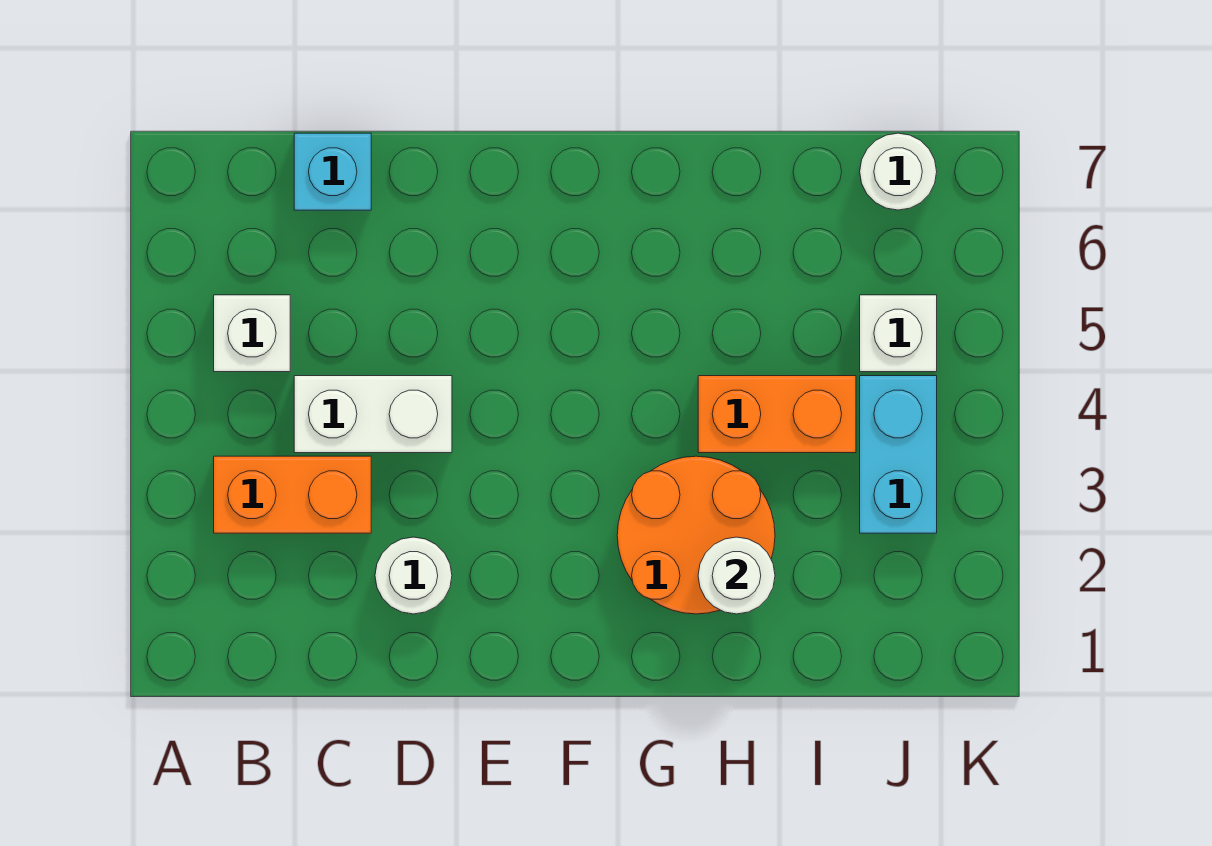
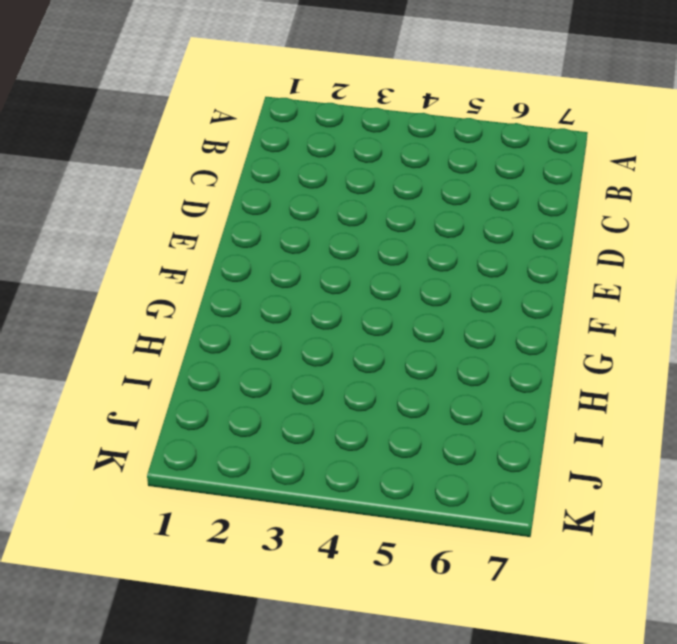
none -> orange brick B3:C3 level 1
none -> white brick B5 level 1

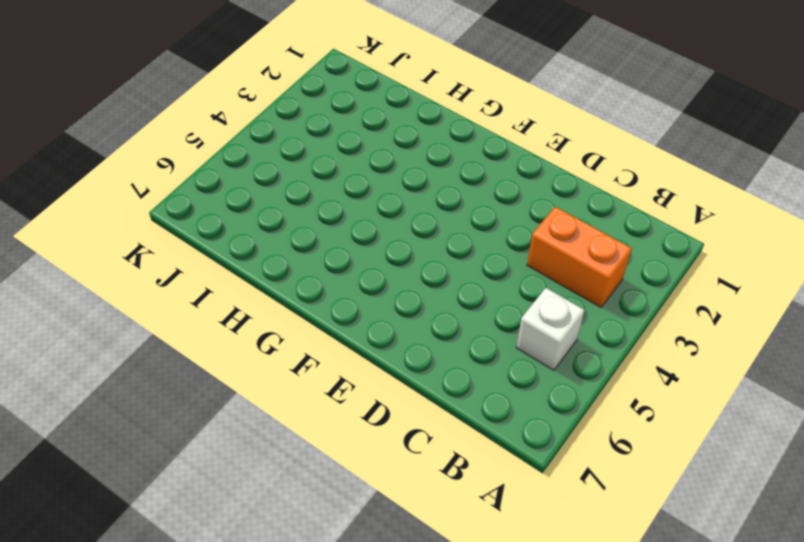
none -> white brick C4:D4 level 1
none -> cyan brick C7 level 1

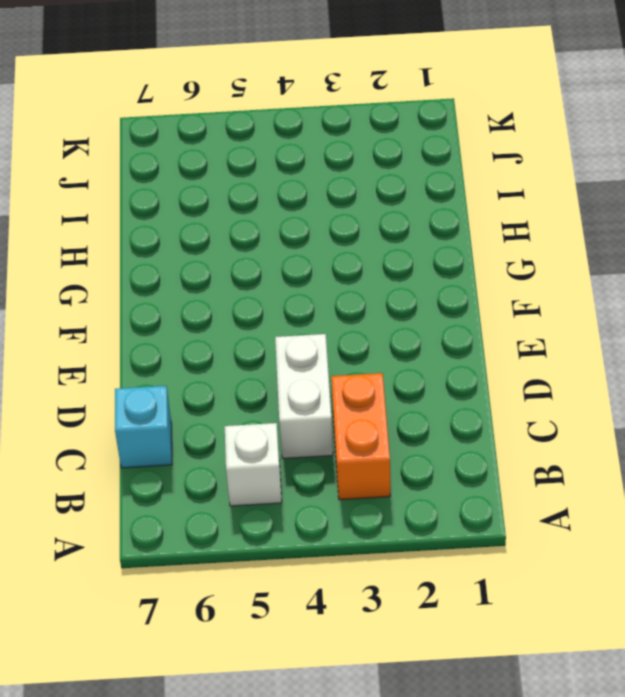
none -> white round brick D2 level 1
none -> orange round brick G2:H3 level 1

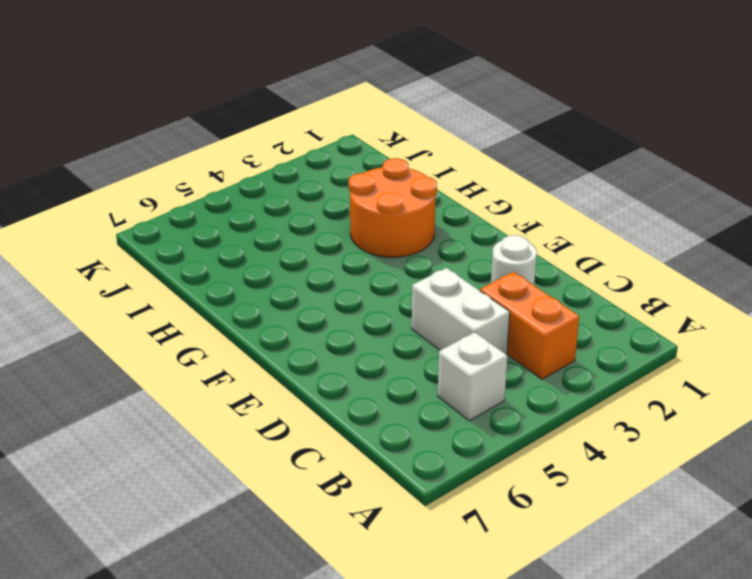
none -> cyan brick C7 level 1
none -> orange brick H4:I4 level 1

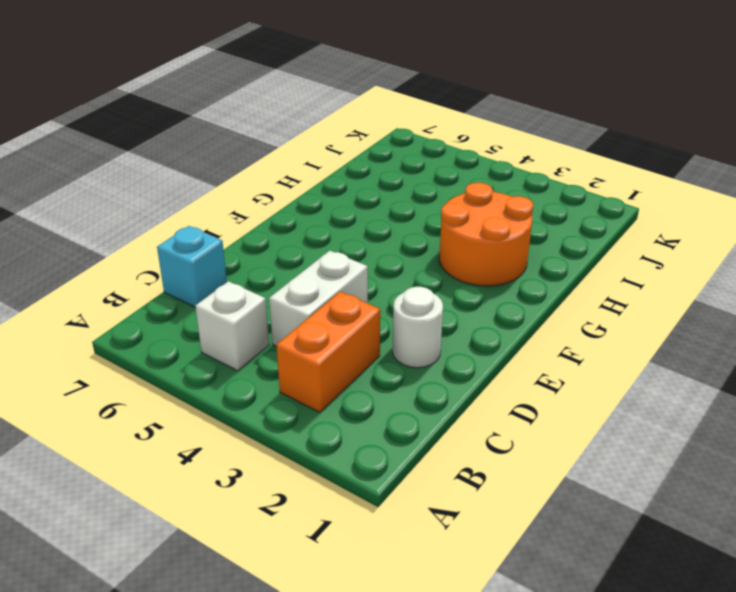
none -> orange brick H4:I4 level 1
none -> cyan brick J3:J4 level 1

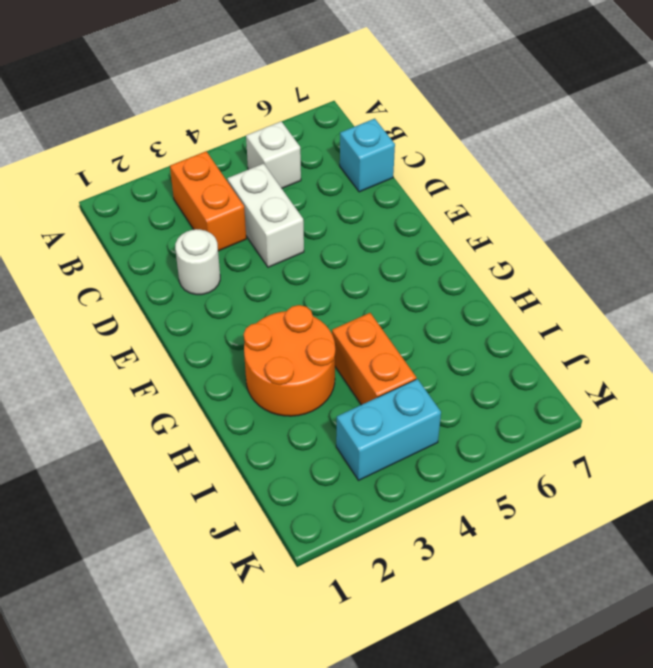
none -> white brick J5 level 1
none -> white round brick J7 level 1

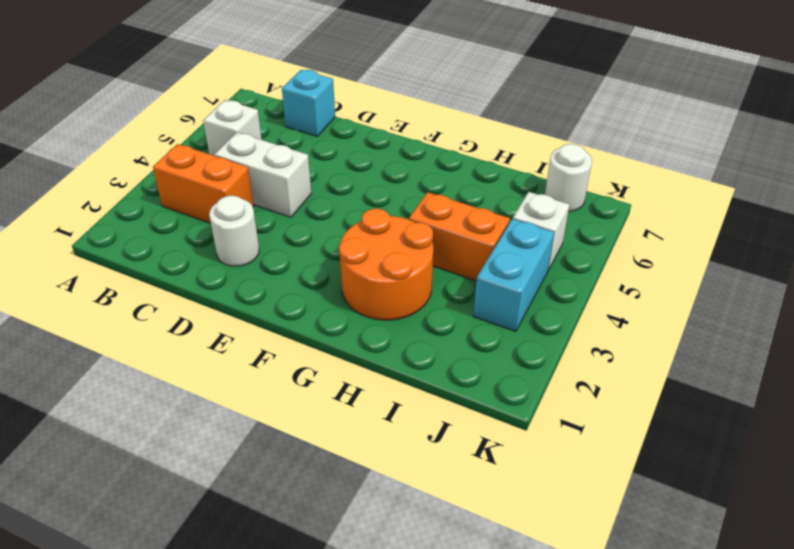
none -> white round brick H2 level 2

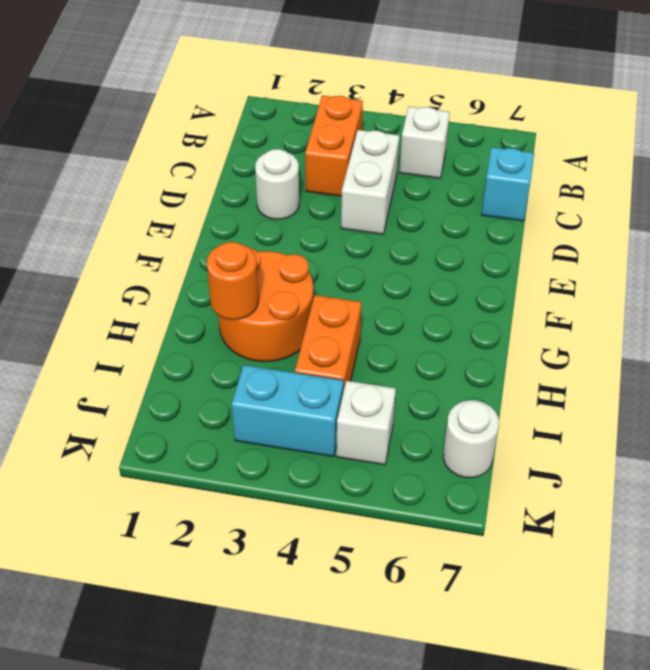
orange round brick H2 level 2 -> white round brick H2 level 2

